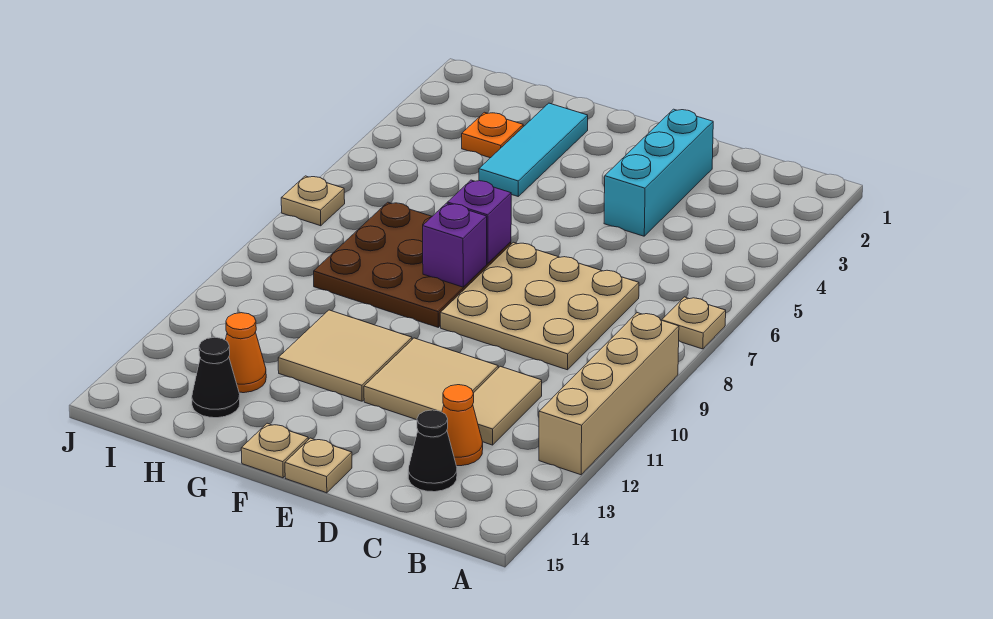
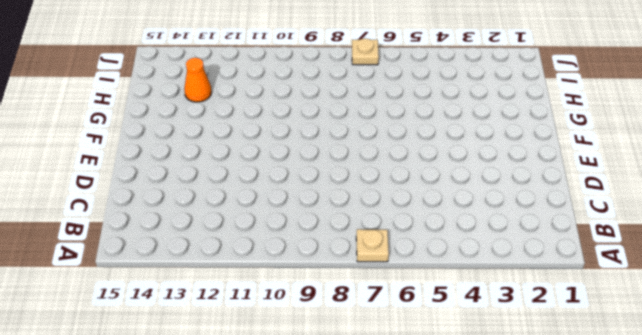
none -> tan brick A9:A12 level 1
none -> tan plate C7:E9 level 1
none -> tan tile C11:C12 level 1

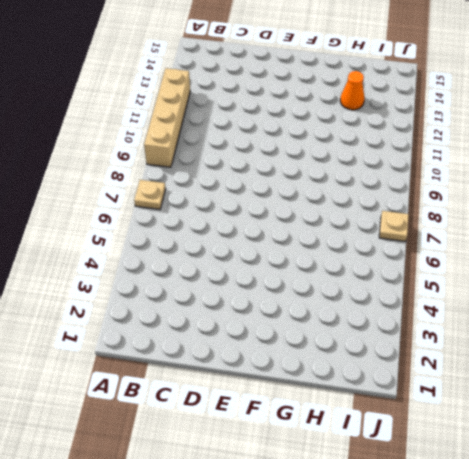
none -> tan plate C7:E9 level 1
none -> tan tile C11:C12 level 1
none -> orange cone C13 level 1

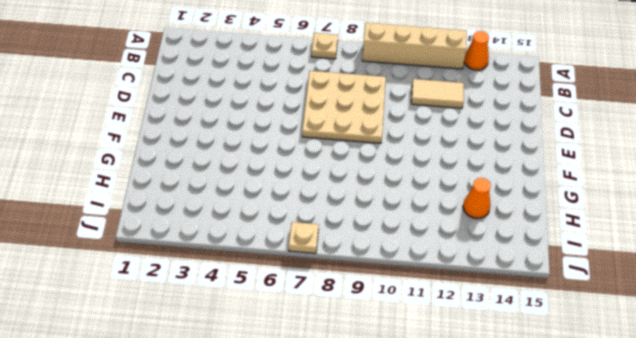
orange cone A13 level 1 -> orange cone C13 level 1
none -> black cone C14 level 1
none -> cyan brick D2:D4 level 1
none -> tan tile D11:E12 level 1

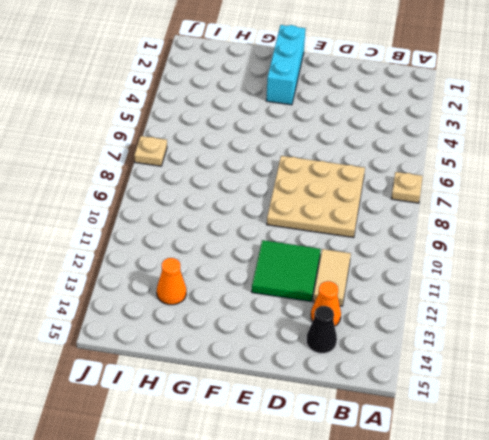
green tile D11:E12 level 1 -> tan tile D11:E12 level 1
cyan brick F1:F3 level 1 -> cyan brick D2:D4 level 1
none -> tan brick A9:A12 level 1
none -> tan plate E15 level 1
none -> brown plate F7:H9 level 1

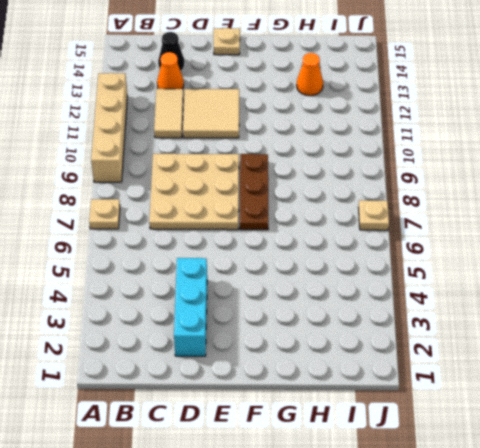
brown plate F7:F9 level 1 -> brown plate F7:H9 level 1
none -> tan tile F11:G12 level 1
none -> tan plate F15 level 1
none -> cyan tile G2:G4 level 1

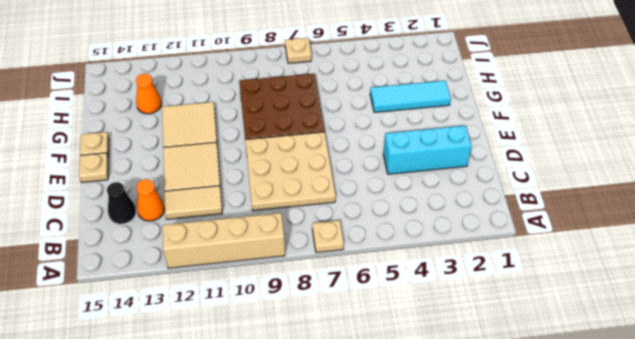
none -> orange plate H3 level 1
none -> black cone H14 level 1
none -> purple brick F7 level 2

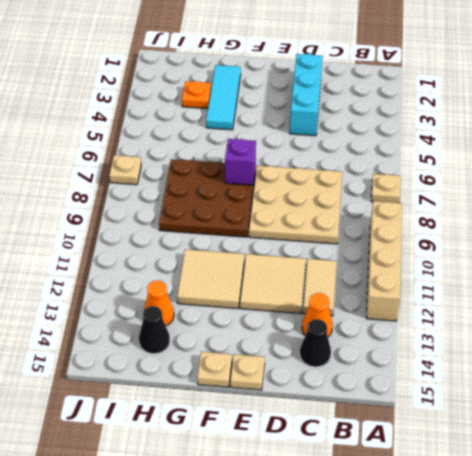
none -> purple brick F8 level 2

